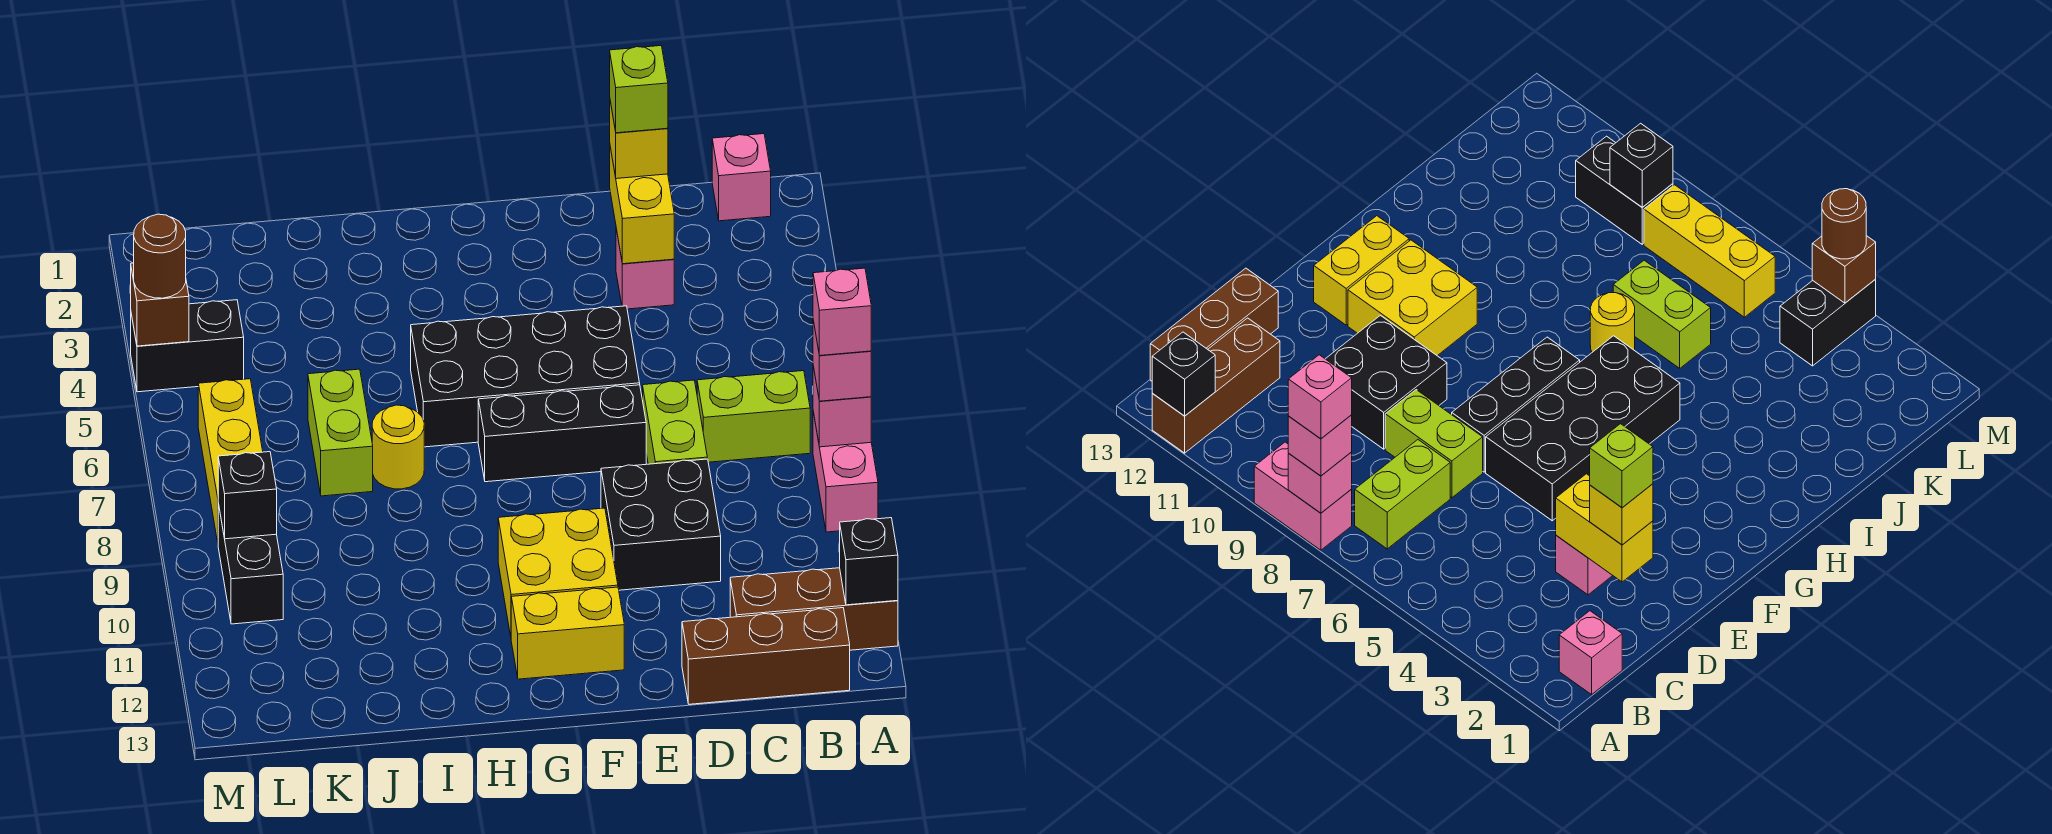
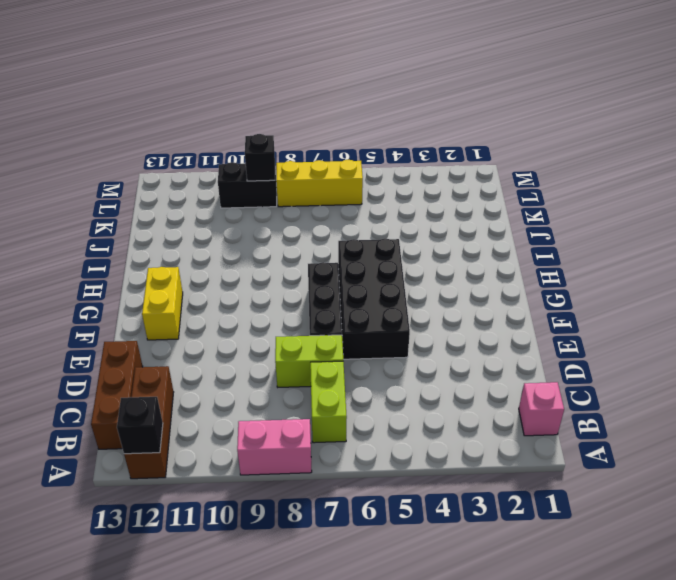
none -> pink brick D3 level 1
none -> black brick D9:E10 level 1
none -> yellow brick F10:G11 level 1

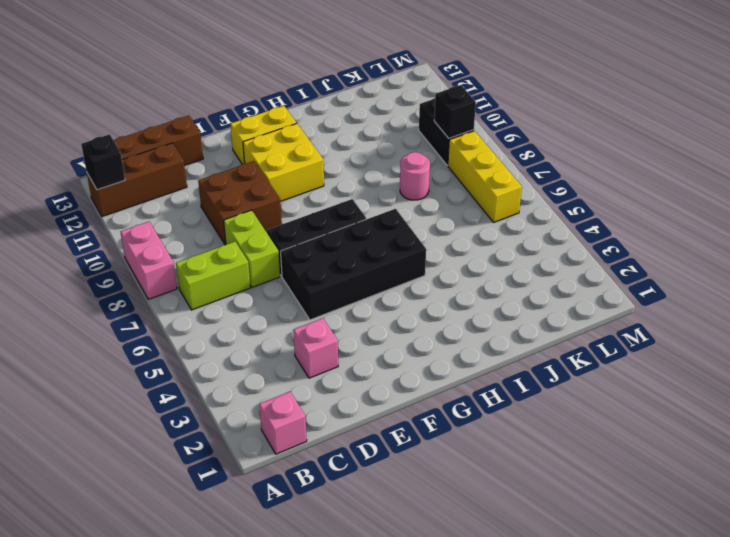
brown brick D9:E10 level 1 -> black brick D9:E10 level 1
pink round brick J8 level 1 -> none
none -> yellow round brick I7 level 1
none -> lime brick J6:J7 level 1
none -> black brick L4:M4 level 1

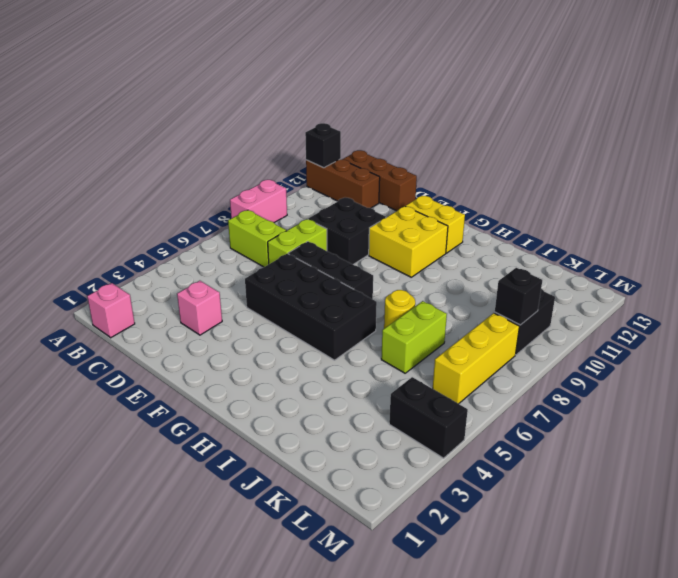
none -> pink brick A8 level 2
none -> yellow brick D2:D3 level 2
none -> brown brick M4 level 2

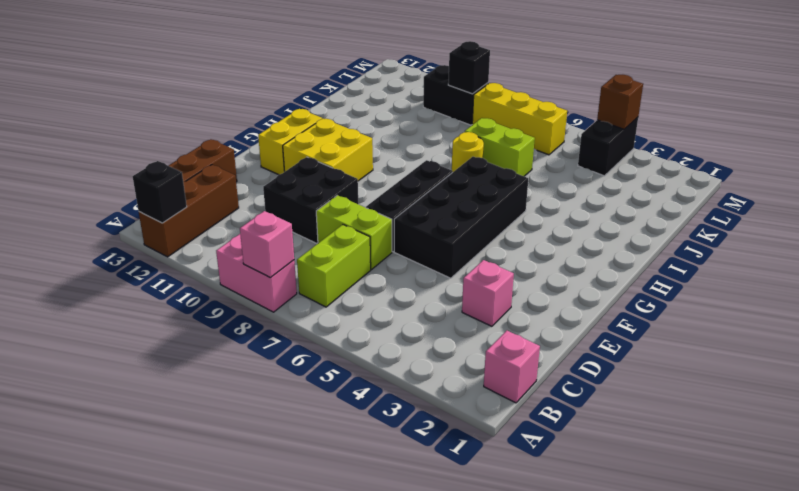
none -> yellow brick D2:D3 level 2
none -> pink brick A8 level 3
none -> yellow brick D2 level 3

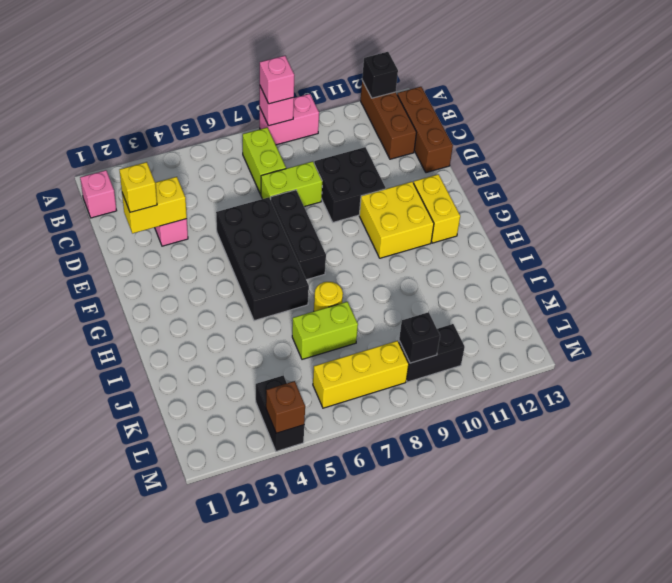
none -> brown round brick M4 level 3
none -> pink brick A8 level 4
none -> lime brick D2 level 4

